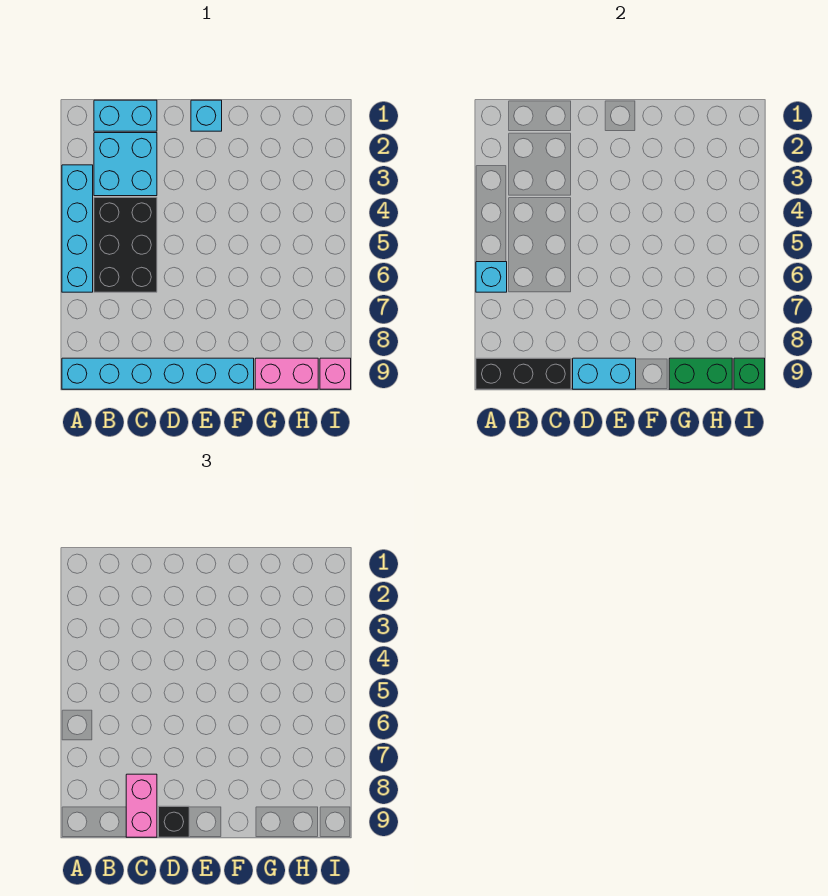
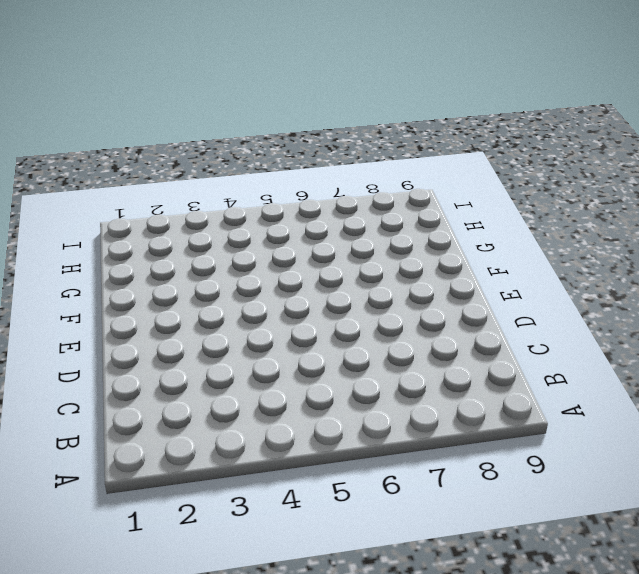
none -> cyan brick A3:A6 level 1
none -> cyan brick A9:F9 level 1
none -> cyan brick B1:C1 level 1

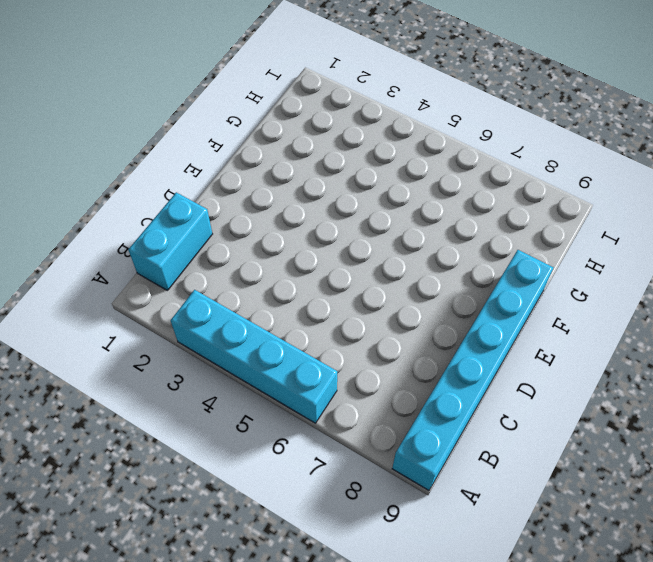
none -> cyan brick B2:C3 level 1
none -> black brick B4:C6 level 1
none -> cyan brick E1 level 1

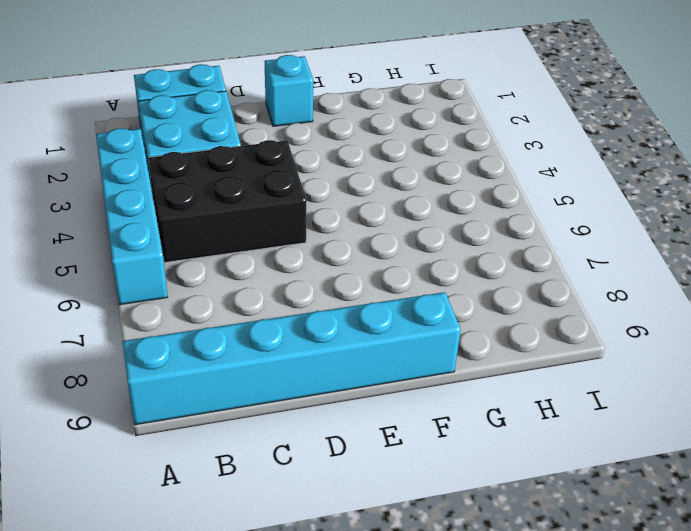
black brick B4:D5 level 1 -> black brick B4:C6 level 1
none -> pink brick G9:H9 level 1
none -> pink brick I9 level 1
none -> cyan brick A6 level 2

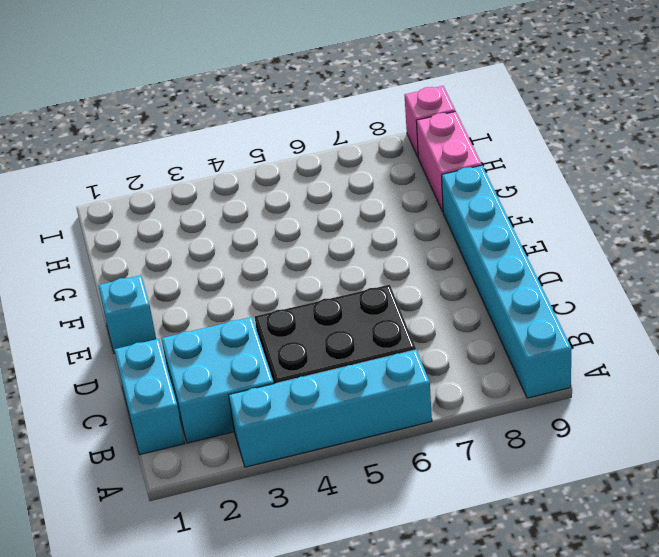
none -> cyan brick A6 level 2
none -> black brick A9:C9 level 2
none -> cyan brick D9:E9 level 2

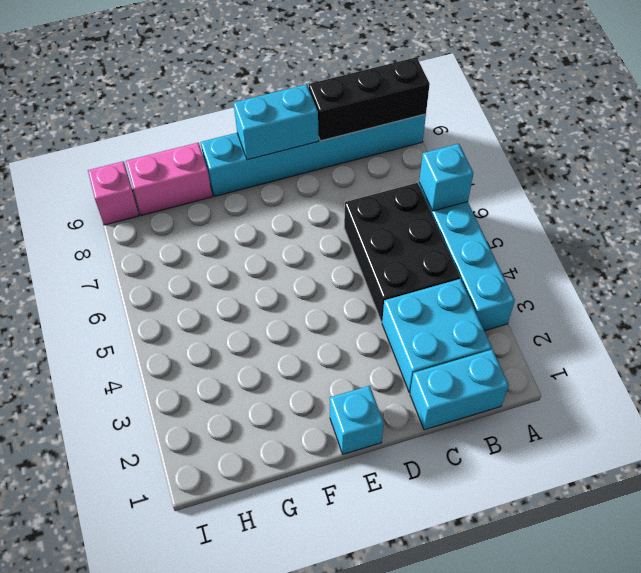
none -> green brick G9:H9 level 2
none -> green brick I9 level 2
none -> pink brick C8:C9 level 3

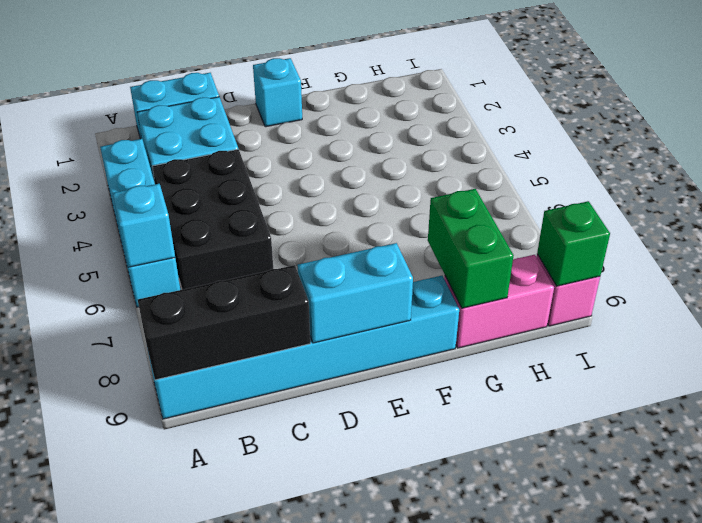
green brick G8:G9 level 2 -> green brick G9:H9 level 2
none -> pink brick C8:C9 level 3
none -> black brick D9 level 3

